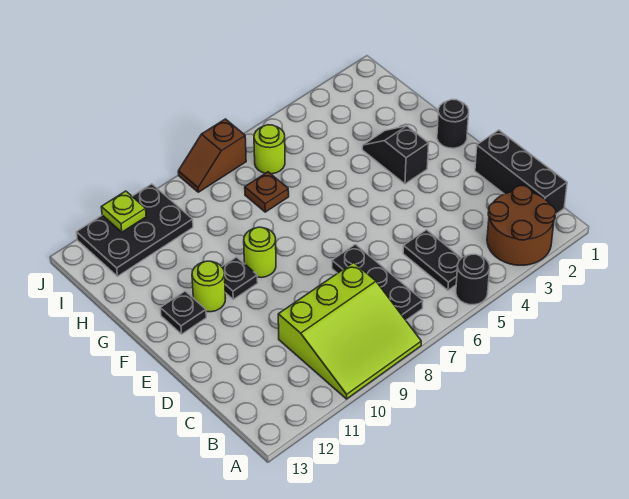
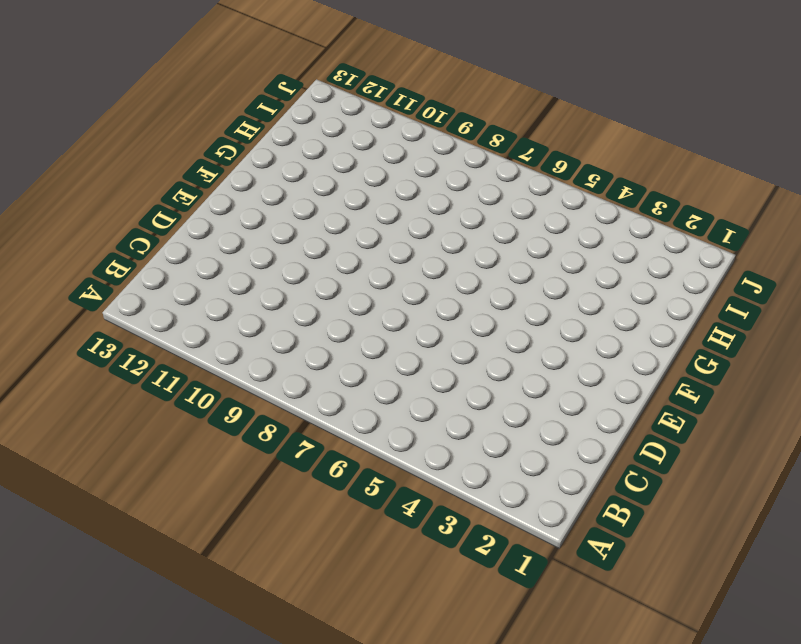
none -> brown round brick A2:B3 level 1
none -> black round brick A5 level 1
none -> lime slope A8:C10 level 1 top C

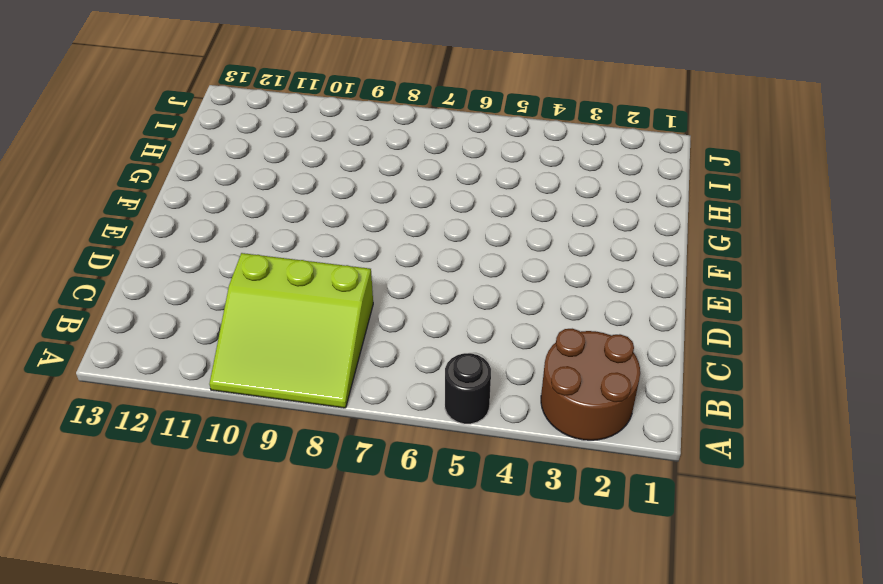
none -> black brick B1:D1 level 1
none -> black plate B5:C5 level 1
none -> black plate B7:D7 level 1

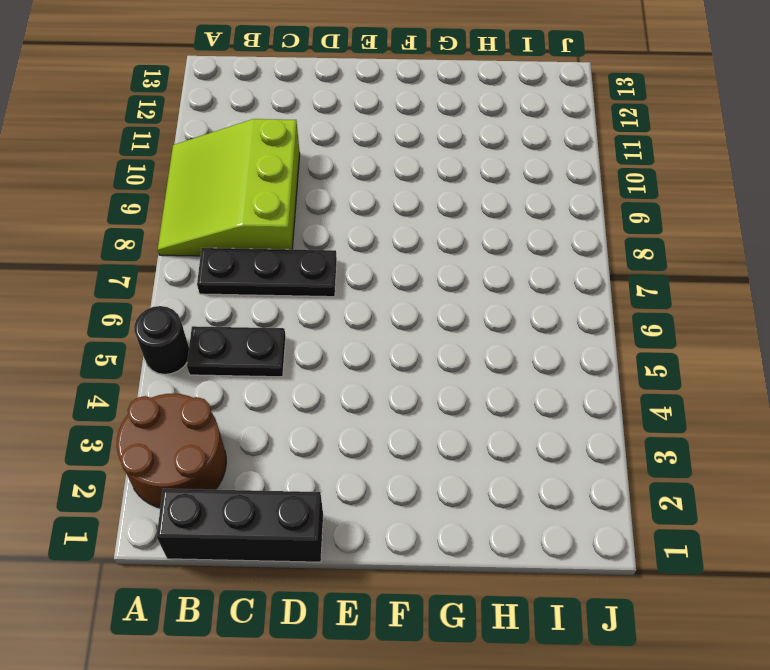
none -> black round brick F1 level 1
none -> black slope F3:G3 level 1 top F
none -> lime round brick F9 level 1

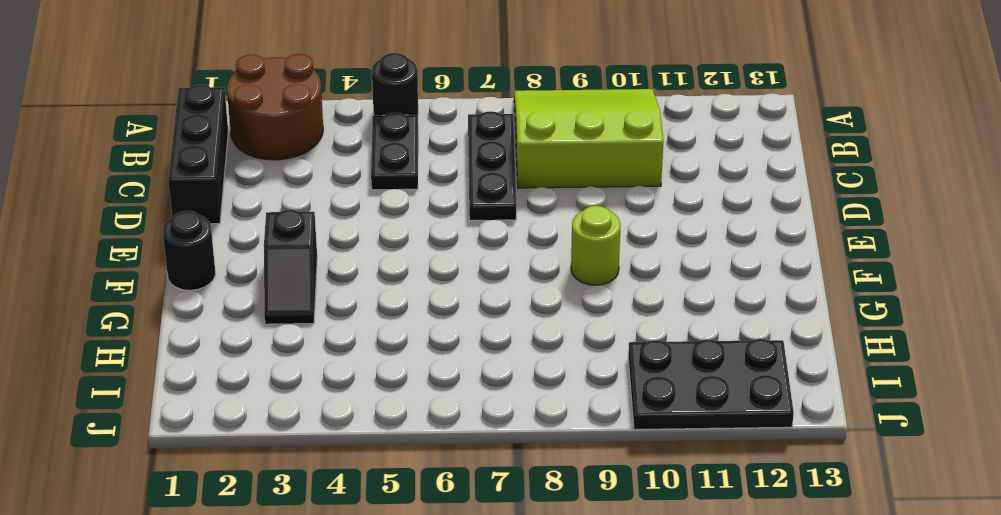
none -> black plate F10 level 1
none -> lime round brick F11 level 1
none -> black plate F12 level 1

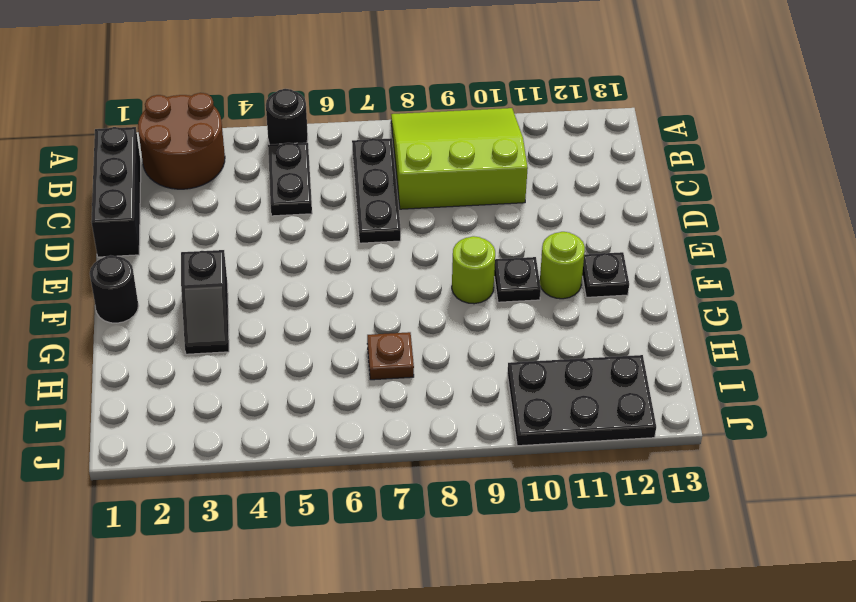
none -> lime round brick I6 level 1
none -> brown slope J7:J8 level 1 top 7
none -> lime plate J11 level 2

